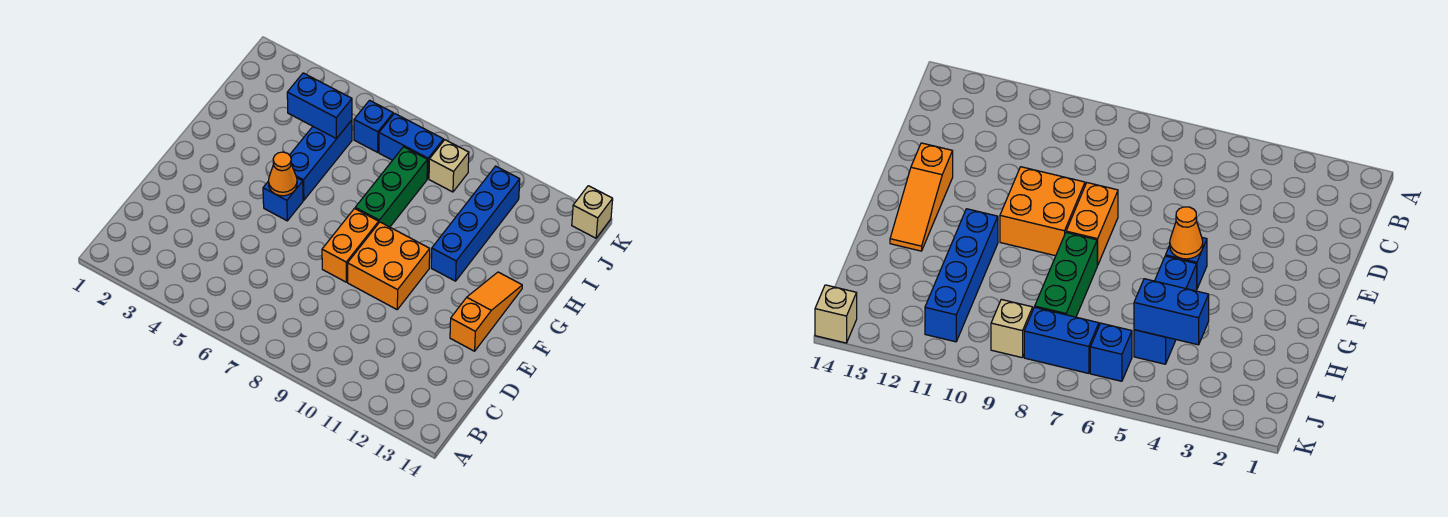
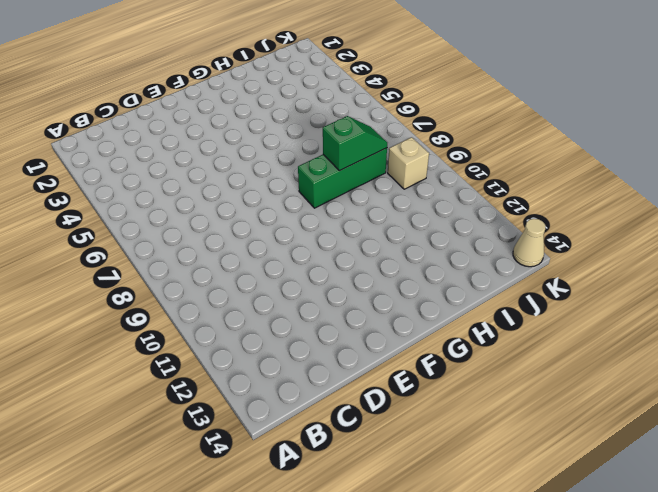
green slope H8:I8 level 2 top H -> none
tan cone K14 level 1 -> tan brick K14 level 1
none -> orange brick E8:F8 level 1
none -> orange brick E9:F10 level 1
none -> orange slope E13:G13 level 1 top E

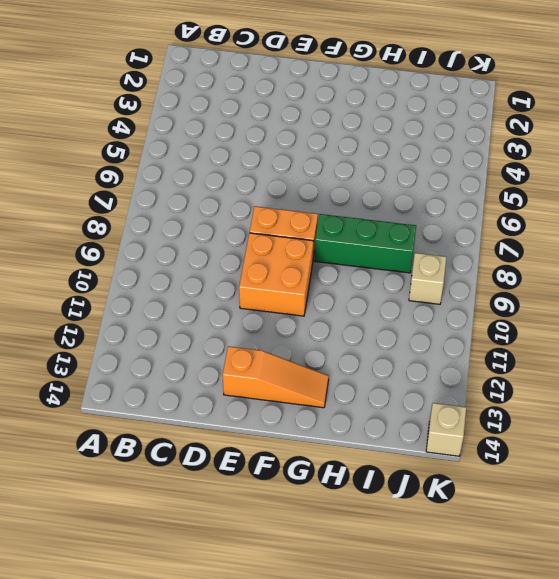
none -> blue brick F5 level 1
none -> blue brick G5:I5 level 1
none -> blue brick G11:J11 level 1

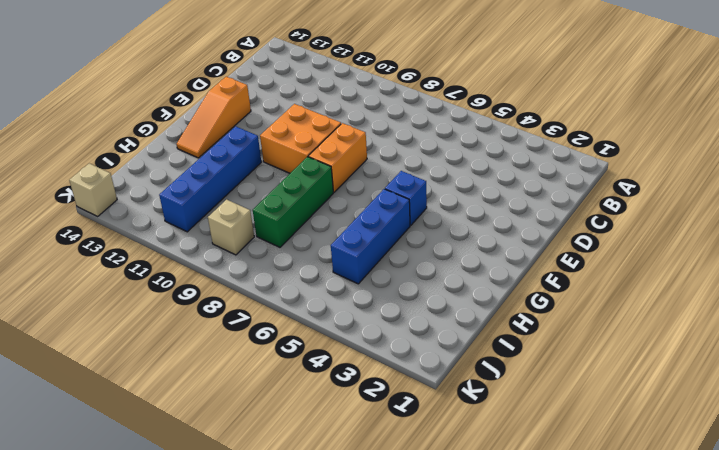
none -> blue brick J6 level 1
none -> blue brick J7:J8 level 1
none -> orange cone F5 level 2

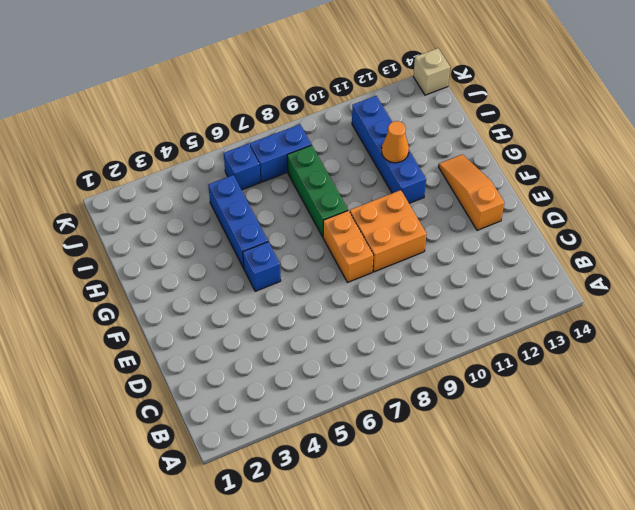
orange cone H11 level 2 -> orange cone F5 level 2
none -> tan brick J9 level 1
none -> blue brick I4:I5 level 2

